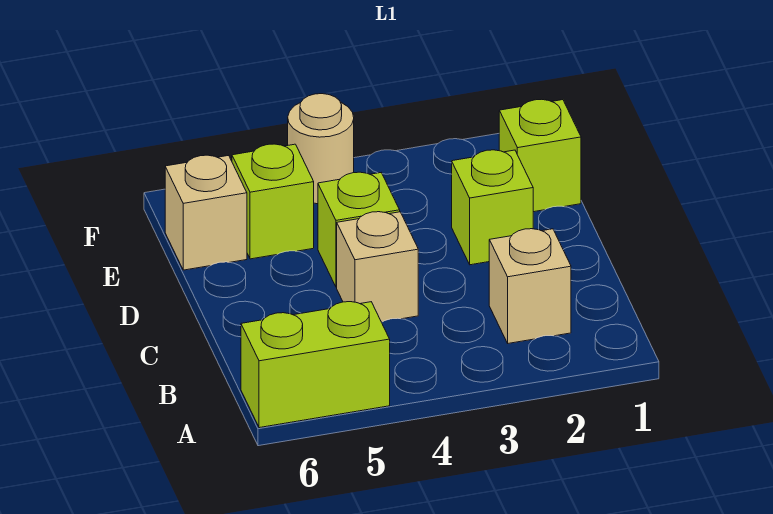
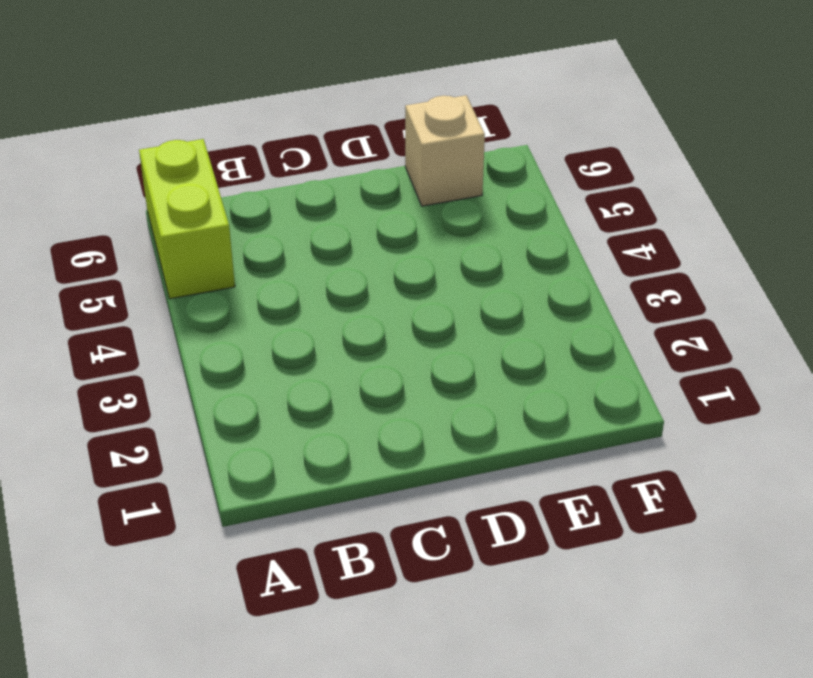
none -> tan brick B2 level 1
none -> tan brick C4 level 1

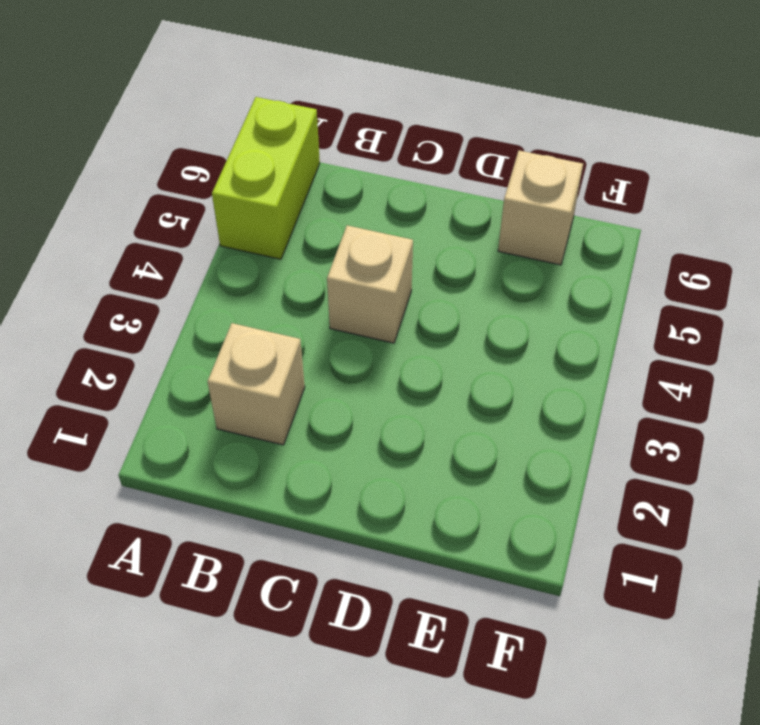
none -> lime brick D2 level 1
none -> lime brick D4 level 1

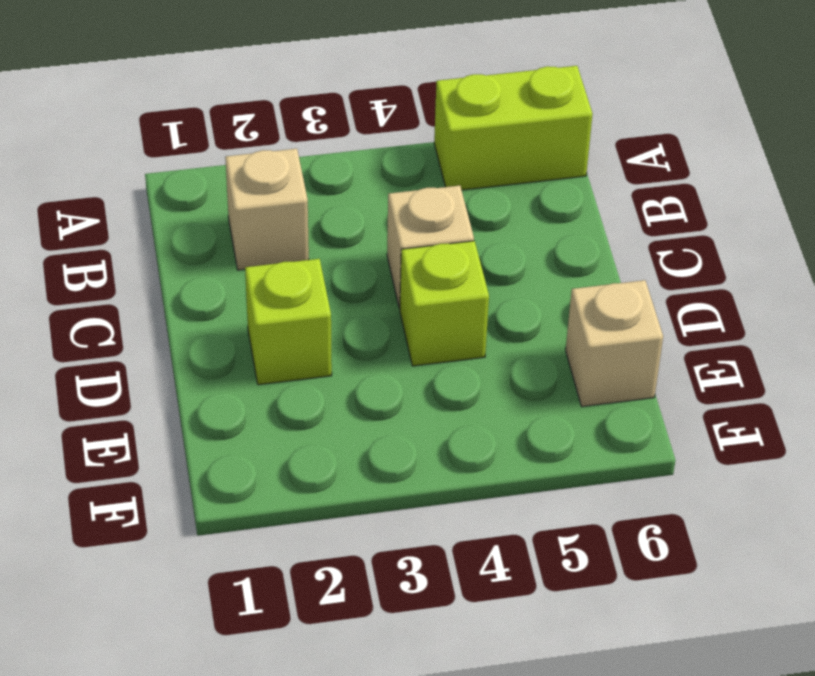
none -> lime brick E1 level 1
none -> lime brick E5 level 1

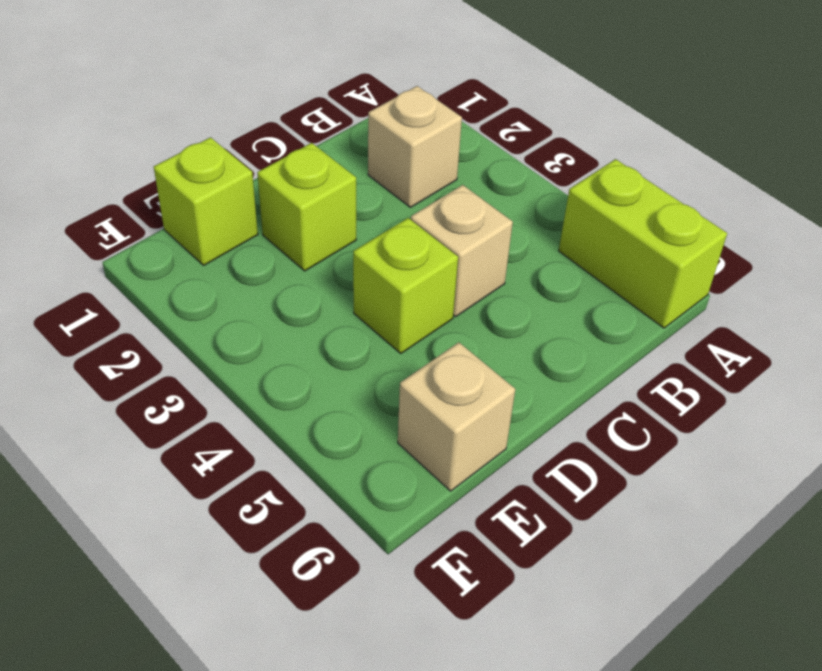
none -> lime brick E5 level 1
none -> tan round brick F4 level 1

